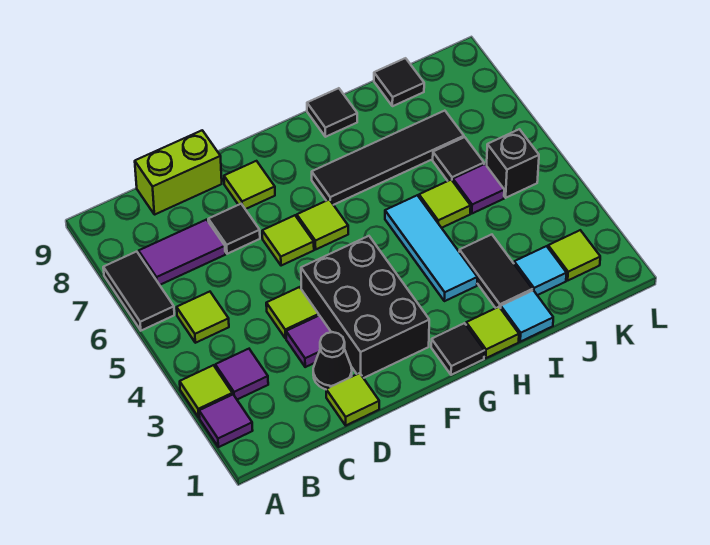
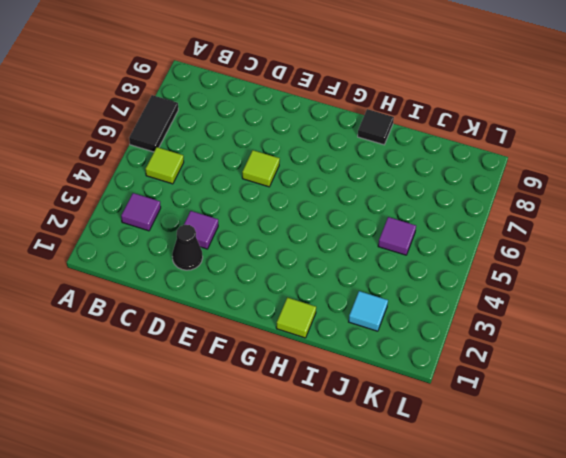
none -> purple tile A2 level 1
none -> lime tile A3 level 1
none -> purple tile B7:C7 level 1
none -> lime brick C9:D9 level 1

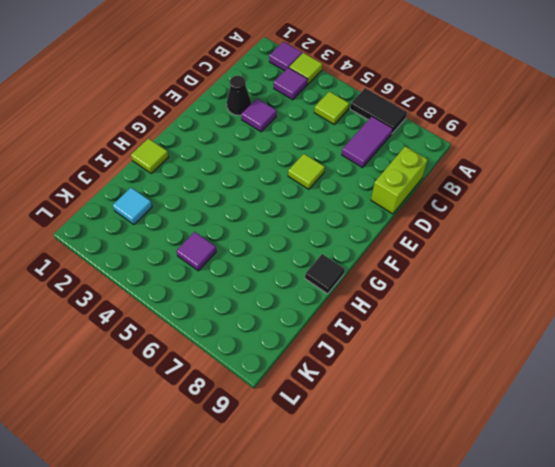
none -> lime tile D1 level 1
none -> lime tile D4 level 1
none -> black tile D7 level 1
none -> black brick E2:F4 level 1

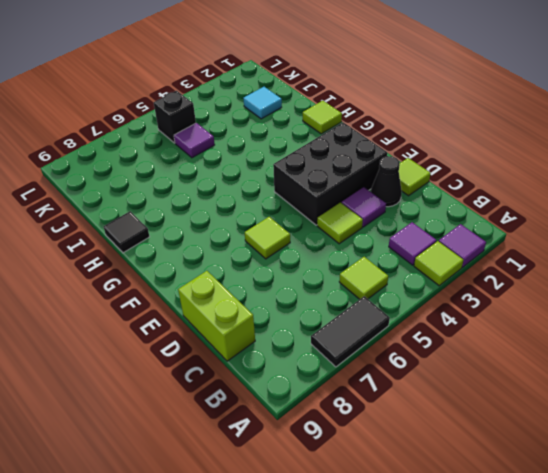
none -> purple tile B7:C7 level 1
none -> black tile D7 level 1
none -> lime tile E8 level 1
none -> lime tile F6 level 1

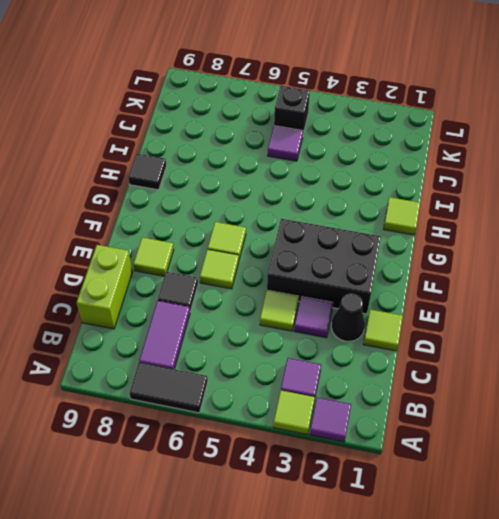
none -> lime tile B5 level 1
none -> black tile G1 level 1
none -> black tile G7:J7 level 1
none -> cyan tile H3:H5 level 1

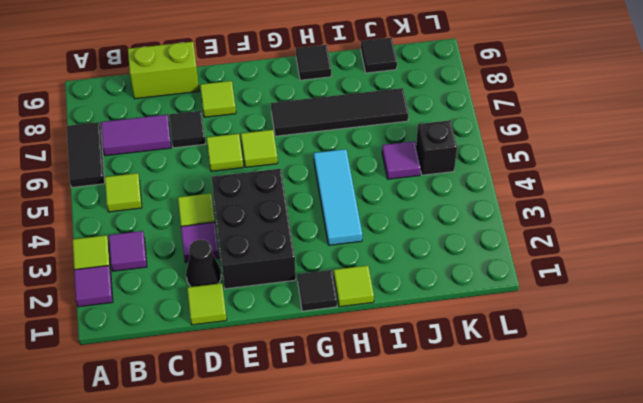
none -> cyan tile I1 level 1
none -> black tile I2:I3 level 1
none -> lime tile I5 level 1
none -> cyan tile J2 level 1

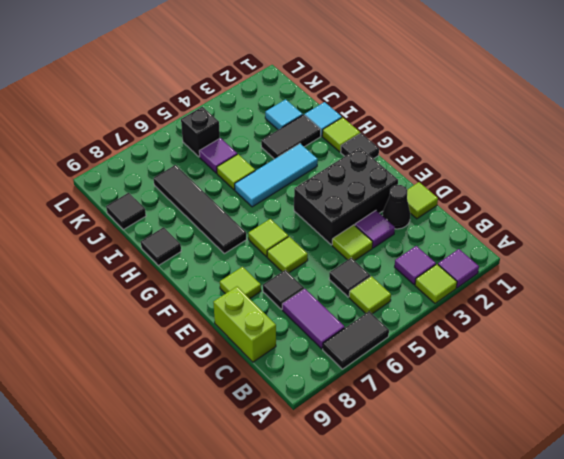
black tile C5 level 1 -> black tile J6 level 1
none -> lime tile K2 level 1

